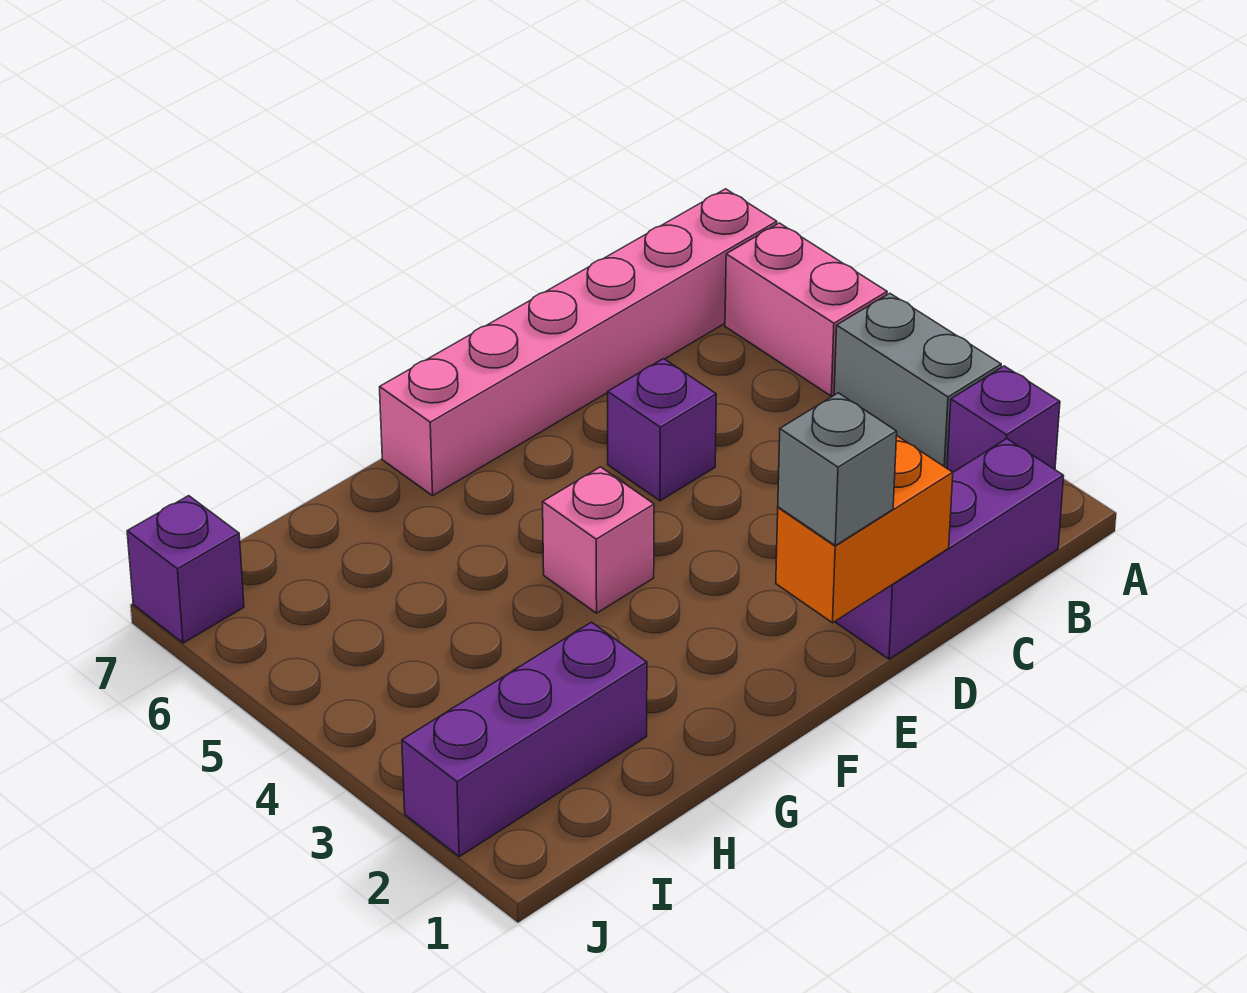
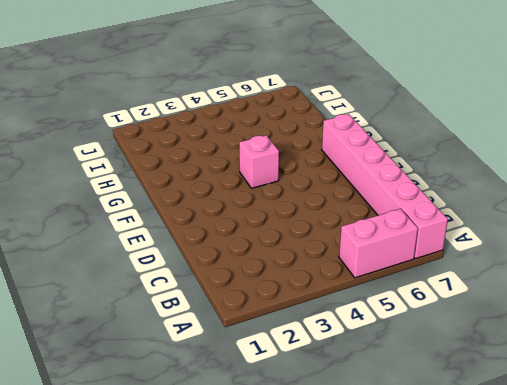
none -> purple brick A2 level 1
none -> grey brick A3:A4 level 1

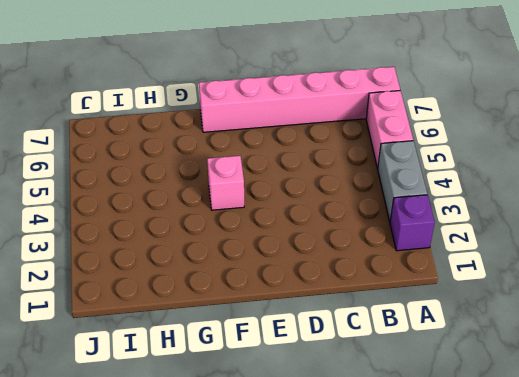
none -> purple brick B1:D1 level 1
none -> purple brick D5 level 1

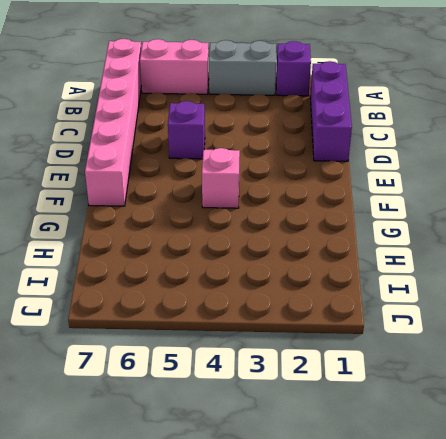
none -> purple brick H2:J2 level 1
none -> purple brick J7 level 1

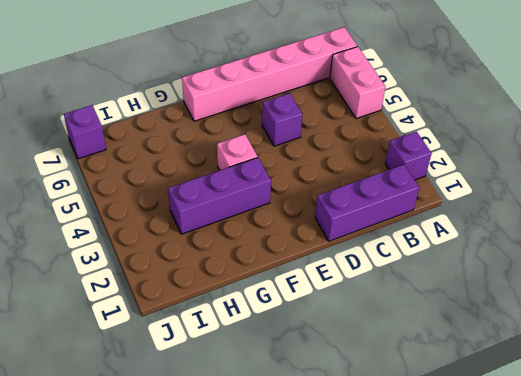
purple brick F3:H3 level 1 -> purple brick H2:J2 level 1
none -> grey brick A3:A4 level 1
none -> orange brick D1:E1 level 2

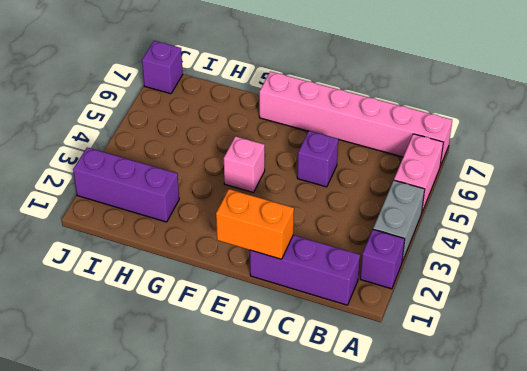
none -> grey brick E1 level 3

